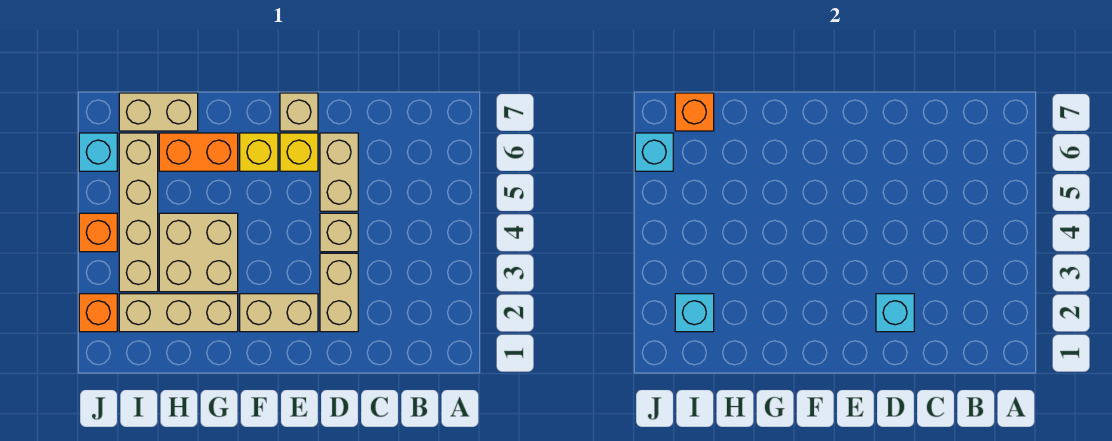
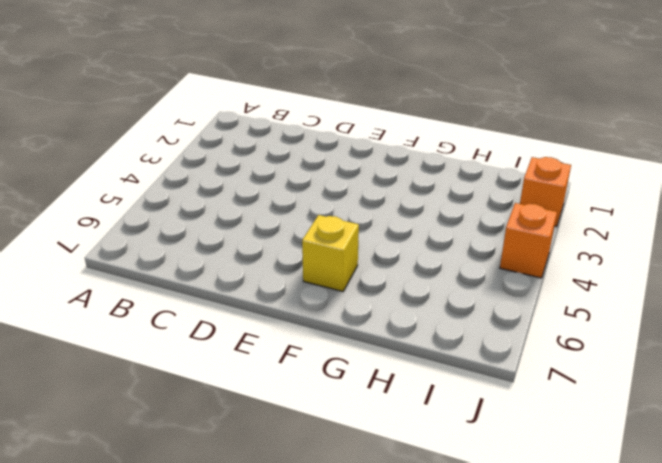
none -> tan brick D2:D3 level 1
none -> tan brick D4 level 1
none -> tan brick D5:D6 level 1

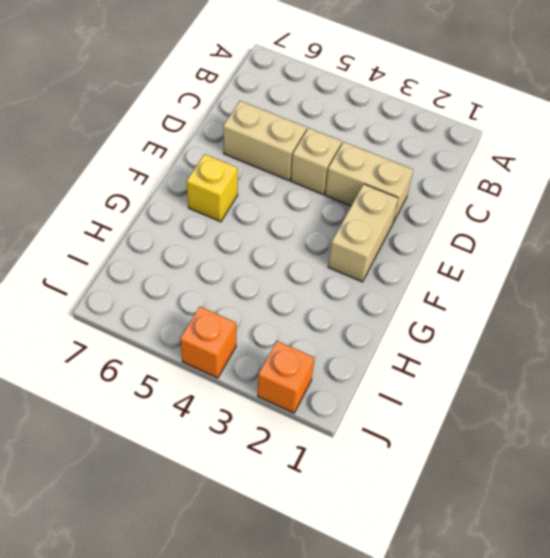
none -> yellow brick E6 level 1
none -> tan brick E7 level 1
none -> tan brick G2:I2 level 1

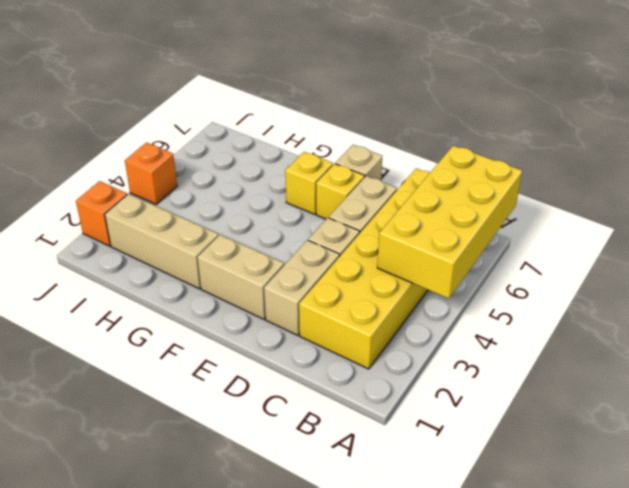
yellow brick A4:B7 level 2 -> none
yellow brick B2:C7 level 1 -> none
none -> tan brick G3:H4 level 1
none -> orange brick G6:H6 level 1
none -> tan brick H7:I7 level 1

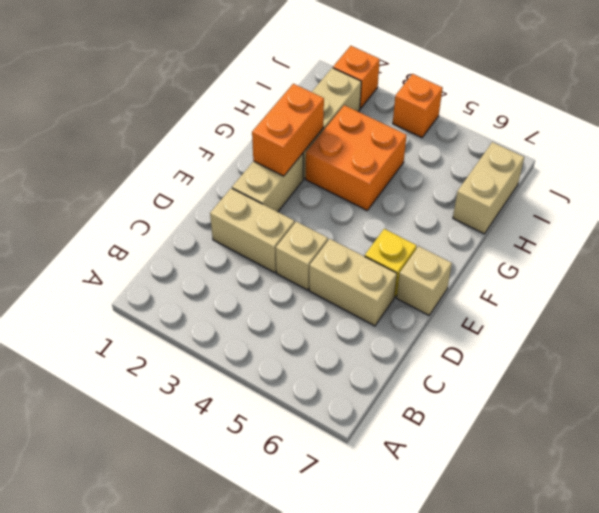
orange brick F2:G2 level 2 -> orange brick G6:H6 level 1
orange brick G3:H4 level 1 -> tan brick G3:H4 level 1
none -> yellow brick F6 level 1
none -> tan brick I3:I6 level 1
none -> cyan brick J6 level 1

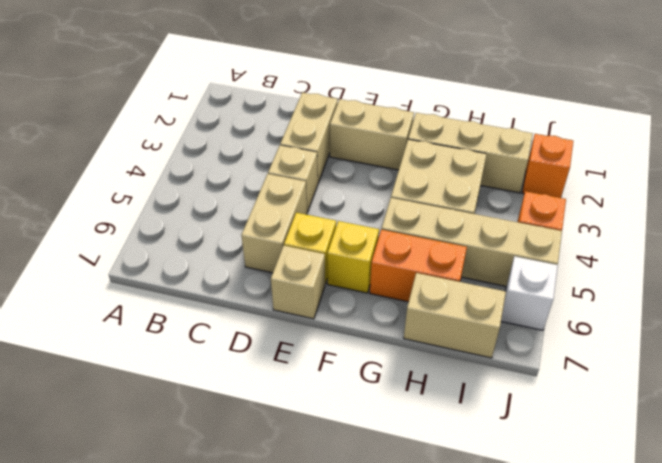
tan brick G5:J5 level 1 -> tan brick I3:I6 level 1
white brick J6 level 1 -> cyan brick J6 level 1
none -> cyan brick D2 level 2
none -> cyan brick I2 level 2
none -> orange brick I7 level 2

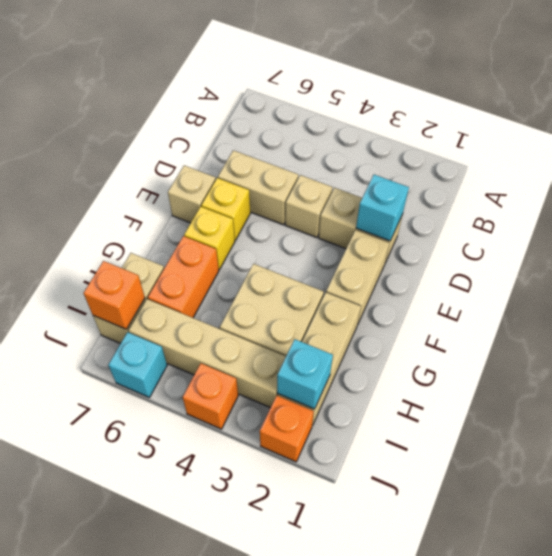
none -> cyan brick J6 level 2

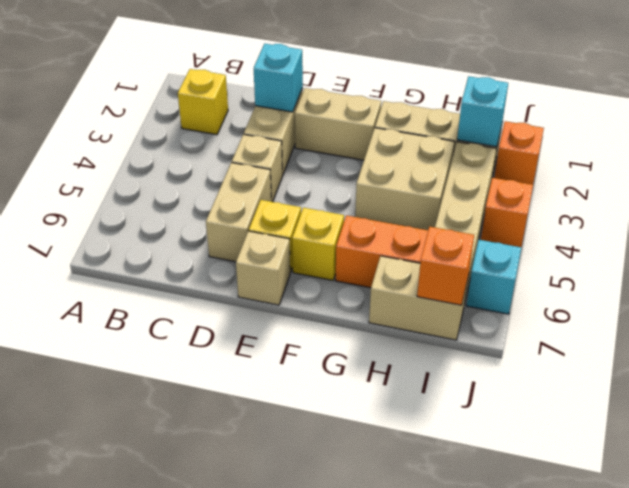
yellow brick B2 level 1 -> none
none -> cyan brick J6 level 2

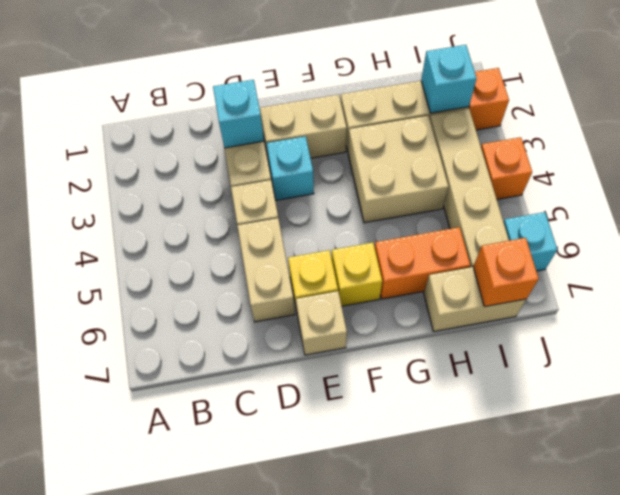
cyan brick E3 level 1 -> cyan brick J6 level 2

